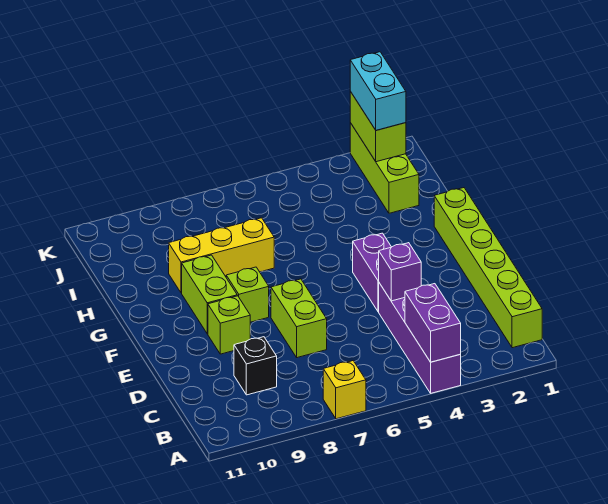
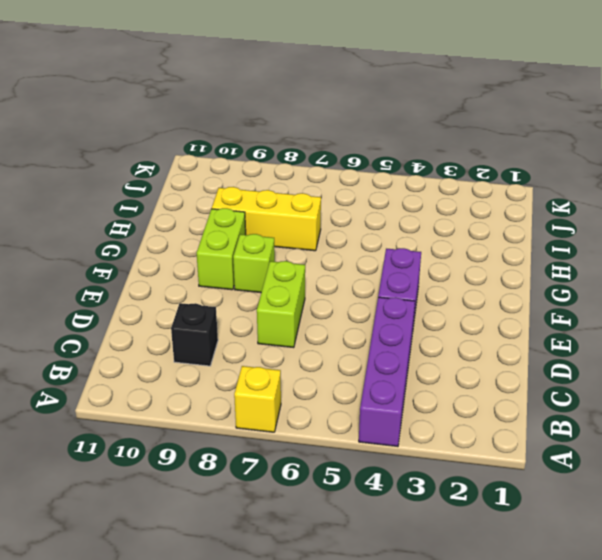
none -> lime brick B1:G1 level 1
none -> lime brick E9 level 1
none -> lime brick I2:K2 level 1

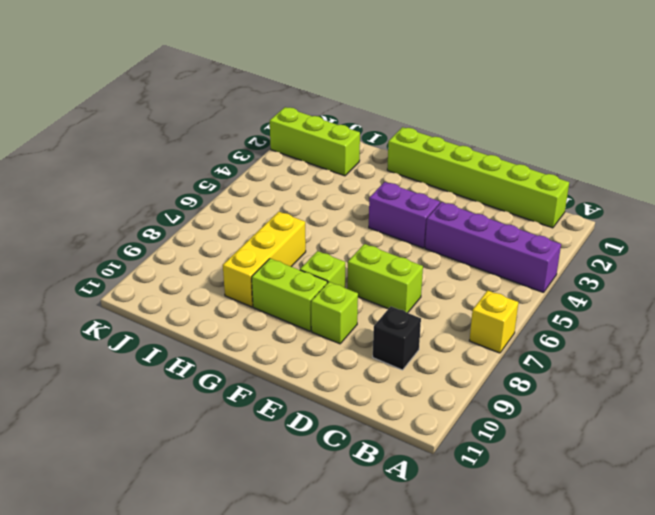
none -> purple brick A4:B4 level 2
none -> purple brick D4 level 2
none -> lime brick J2:K2 level 2

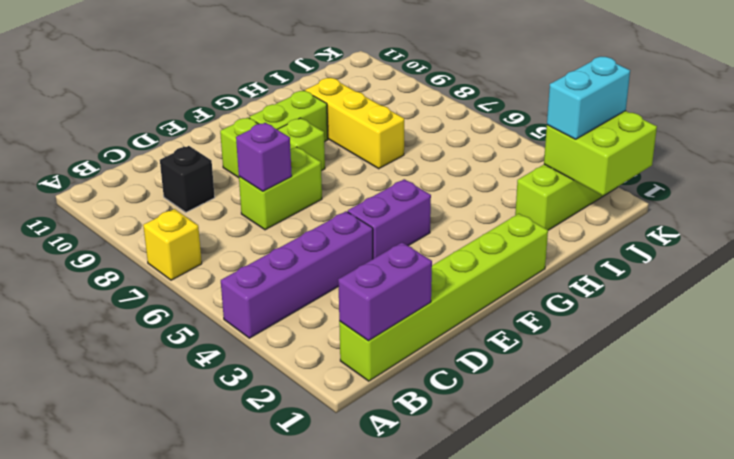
purple brick B1:C1 level 2 -> purple brick A4:B4 level 2
purple brick D7 level 2 -> purple brick D4 level 2
lime brick J1:K2 level 2 -> lime brick J2:K2 level 2

